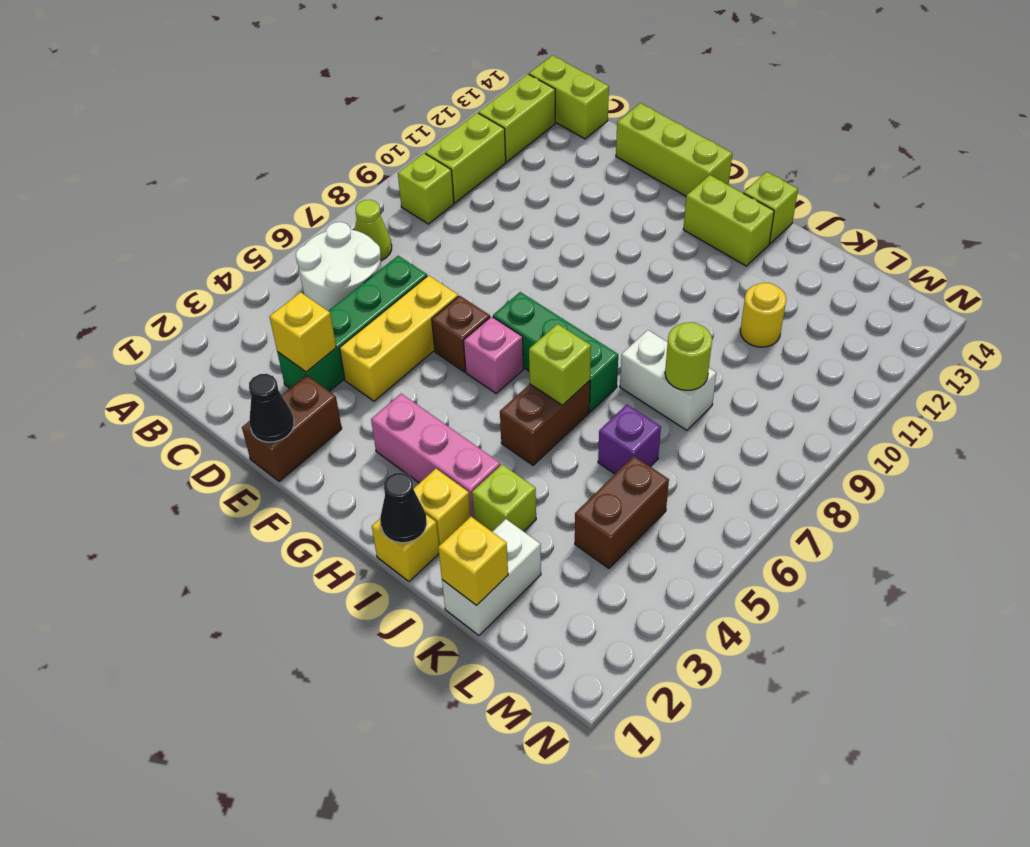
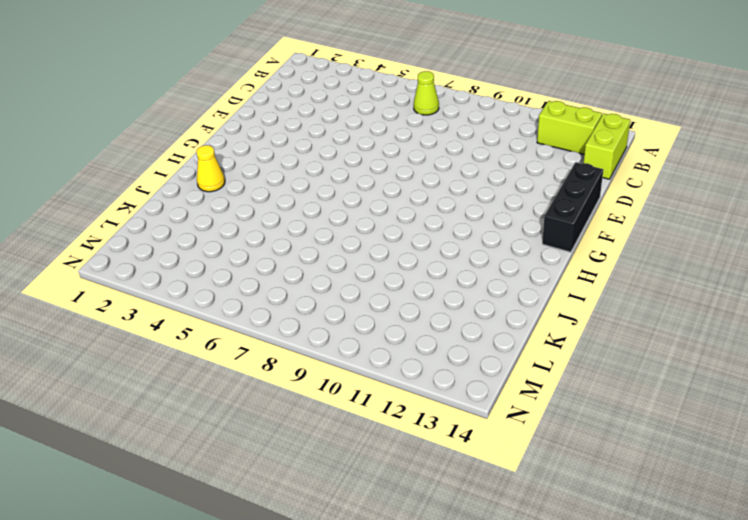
black brick E14:G14 level 1 -> lime brick E14:G14 level 1
yellow cone I2 level 1 -> yellow brick I2 level 1
none -> white round brick B5:C6 level 1
none -> lime brick B9 level 1
none -> lime brick B10:B11 level 1
none -> green brick D3:D6 level 1

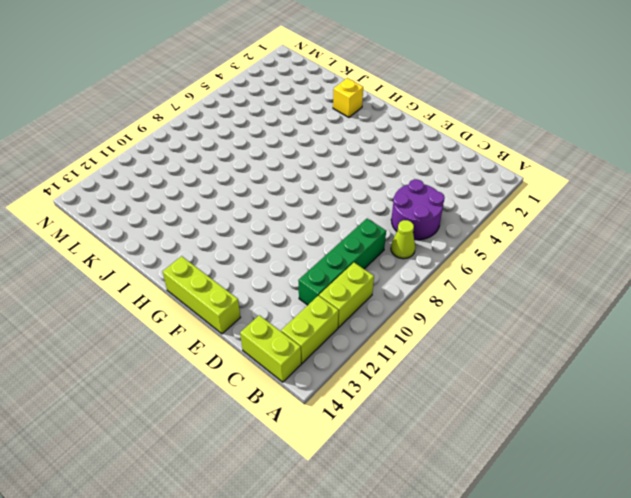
purple round brick B5:C6 level 1 -> white round brick B5:C6 level 1
green brick C8:C11 level 1 -> green brick D3:D6 level 1
none -> lime brick B9 level 1
none -> brown brick E1:E2 level 1
none -> yellow brick E4:E6 level 1
none -> brown brick F6 level 1

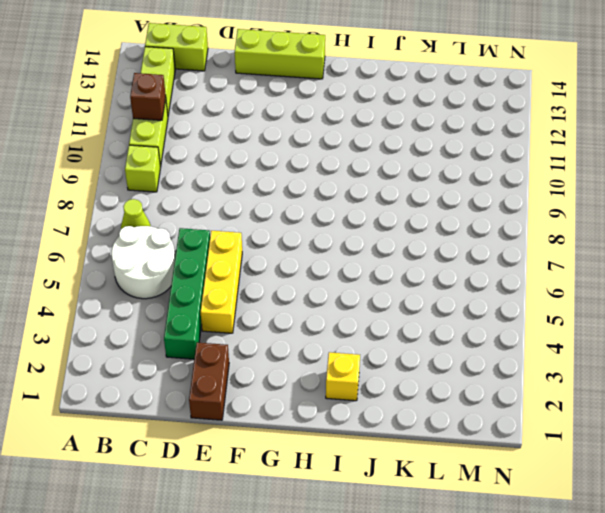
brown brick B11 level 2 -> brown brick F6 level 1
none -> pink brick G3:I3 level 1
none -> pink brick G6 level 1
none -> green brick G7:I7 level 1
none -> lime brick H13:I13 level 1

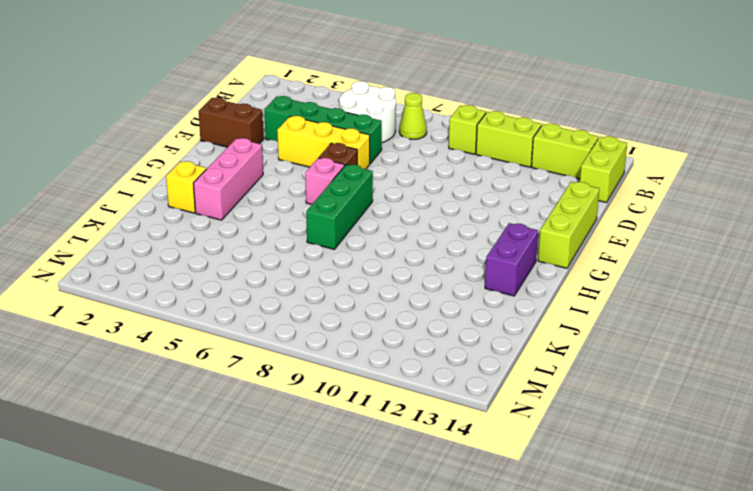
purple brick H13:I13 level 1 -> lime brick H13:I13 level 1
none -> yellow brick I1 level 1
none -> brown brick I5:I6 level 1
none -> lime brick I14 level 1
none -> lime brick J3 level 1

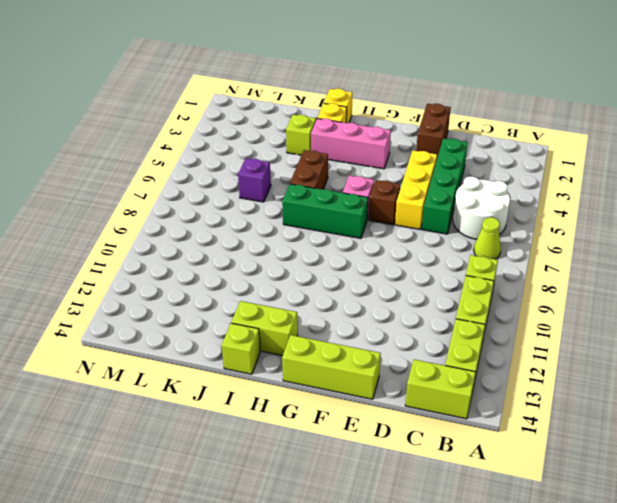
none -> white brick J8:K8 level 1
none -> white brick K1:K2 level 1
none -> yellow round brick K11 level 1
none -> brown brick L4:L5 level 1

